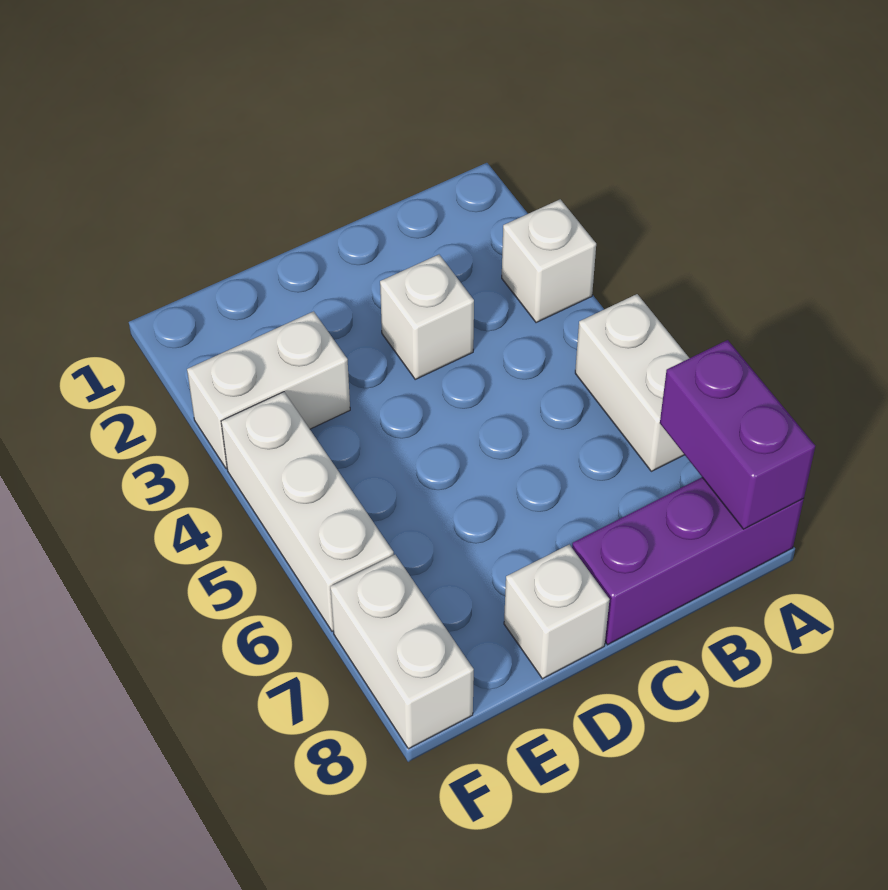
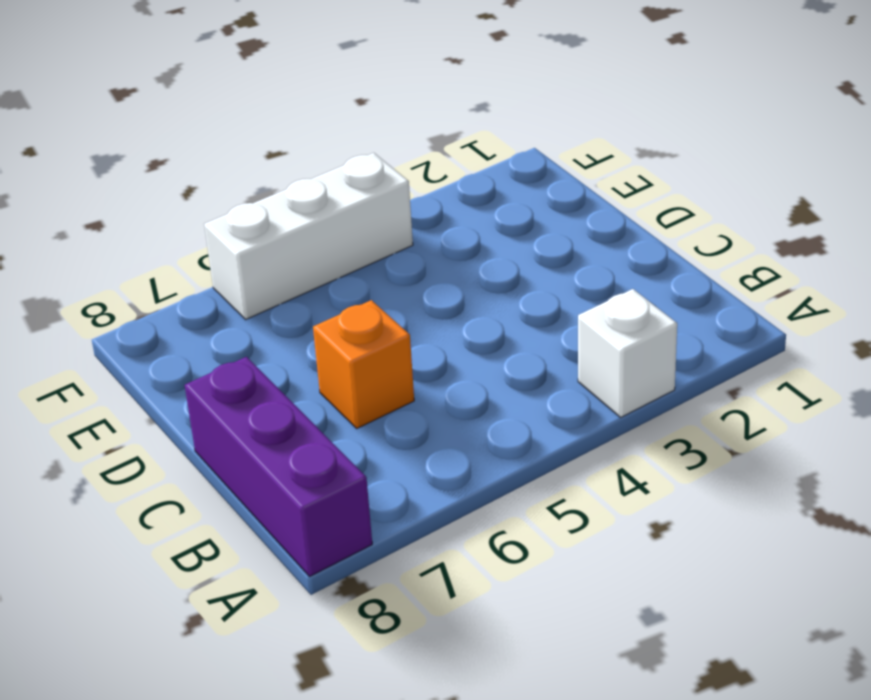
orange brick C6 level 1 -> none
none -> white brick A5:A6 level 1
none -> white brick C3 level 1

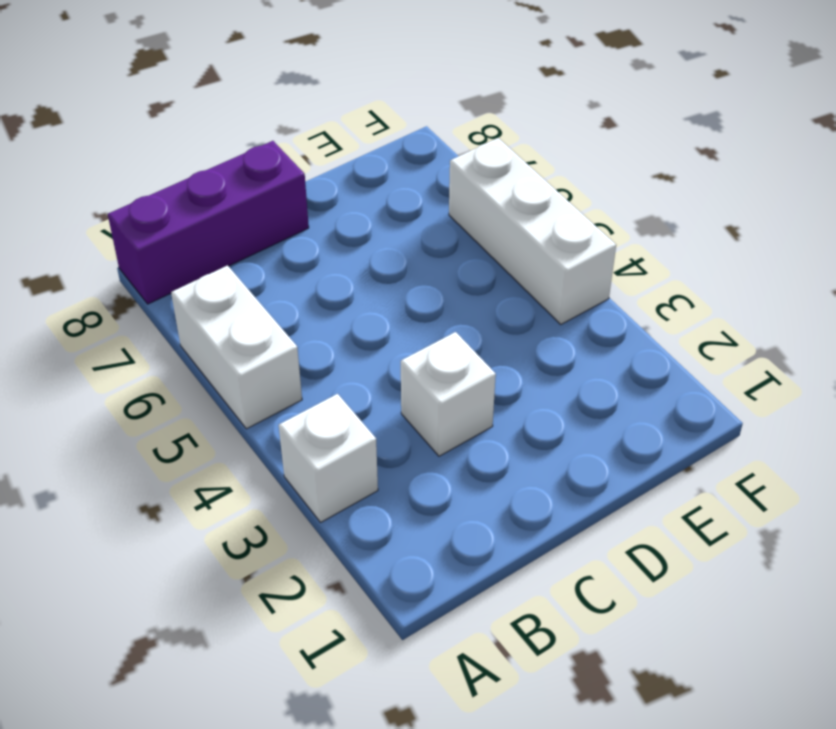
none -> white brick D8 level 1
none -> white brick E3:F3 level 1

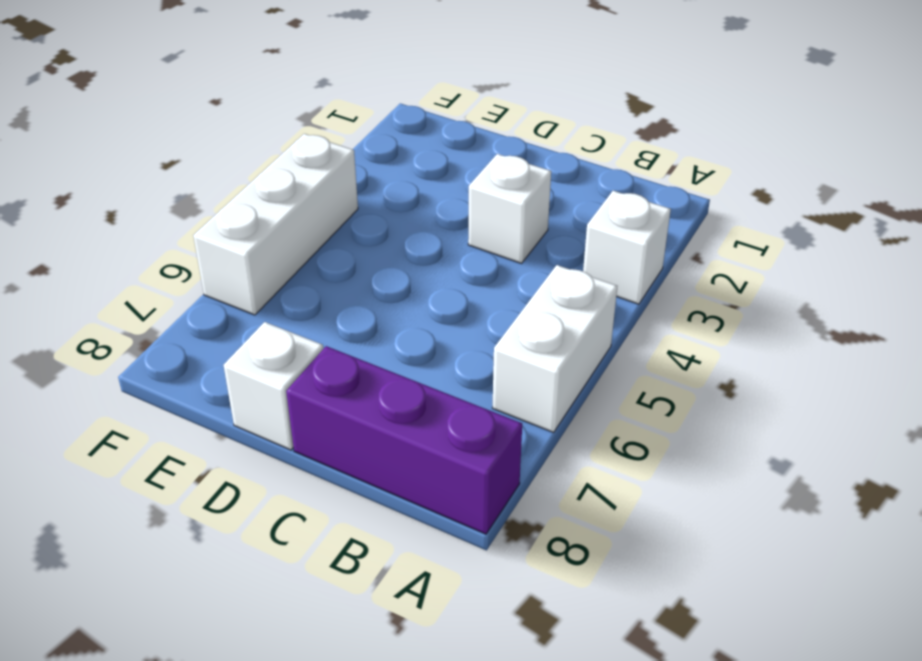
none -> white brick E3:F3 level 1
none -> white brick F7:F8 level 1

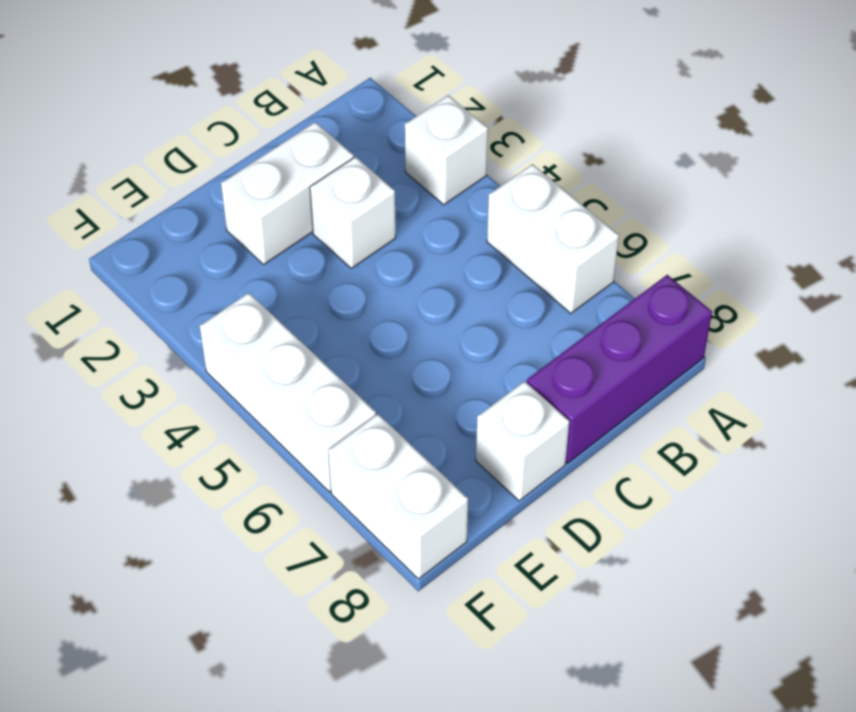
white brick C2:D2 level 1 -> white brick E3:F3 level 1
none -> purple brick A7:A8 level 2

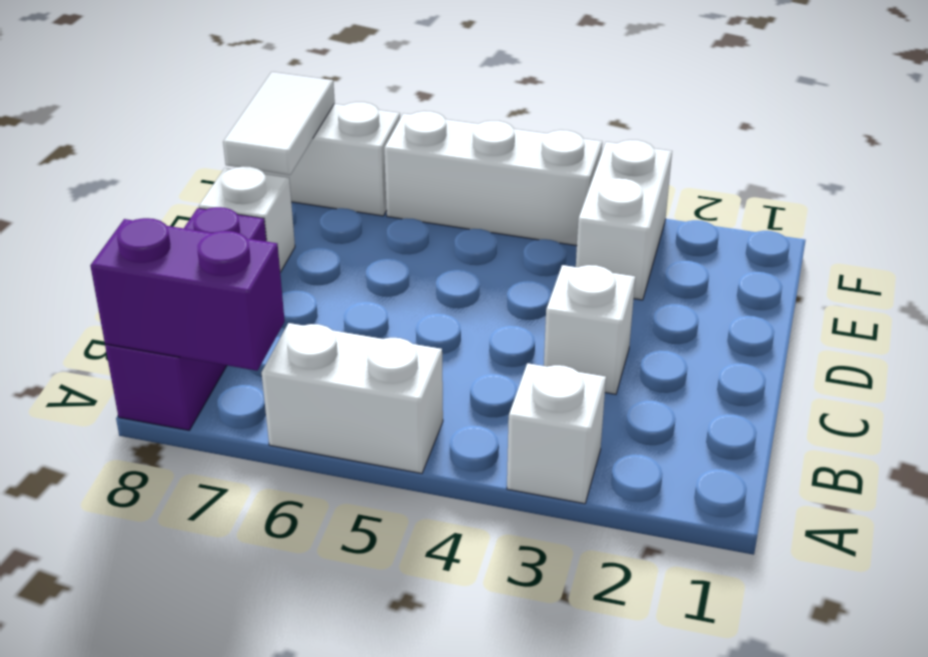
white tile E8:F8 level 2 -> none

